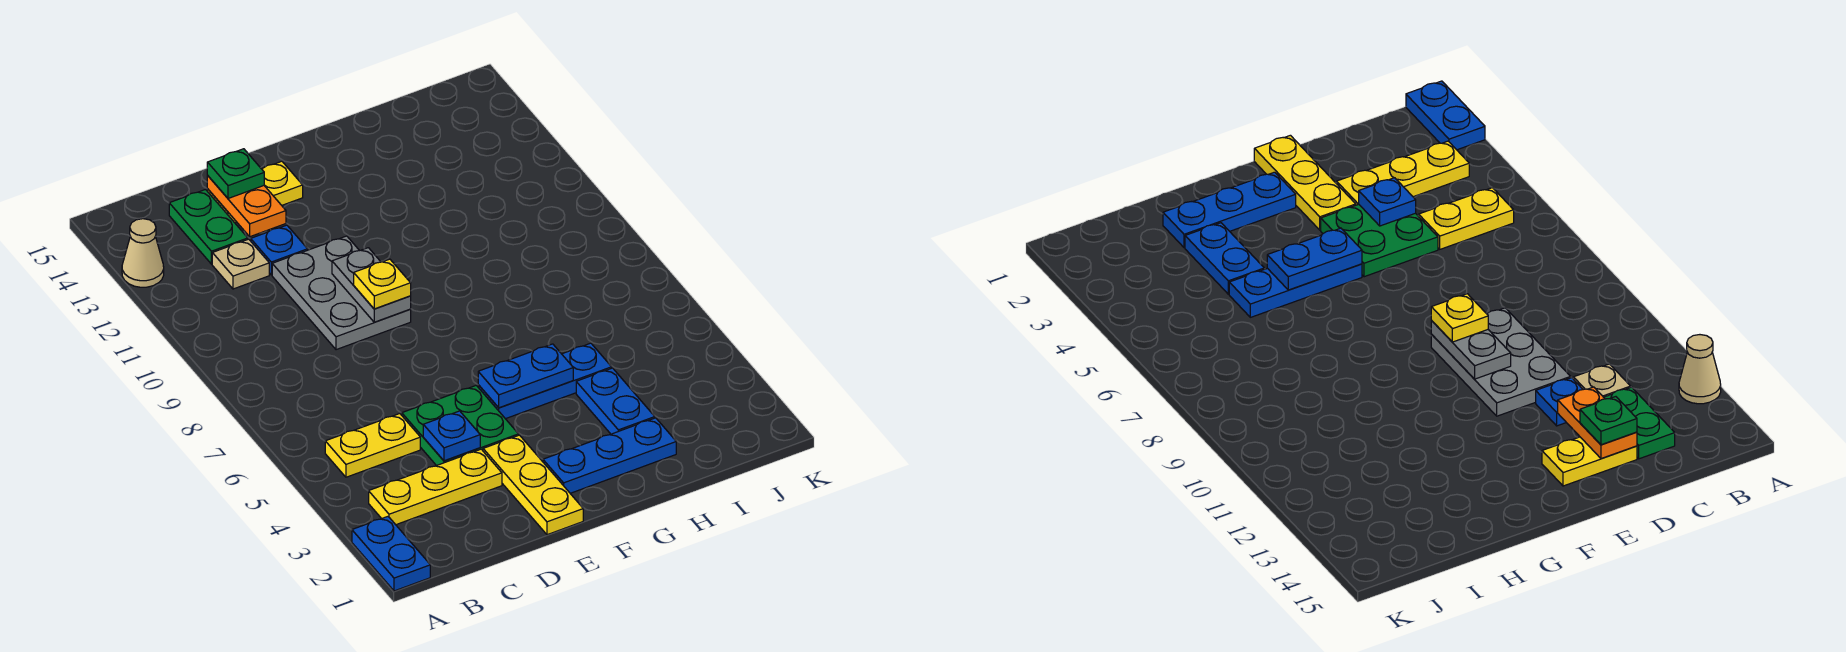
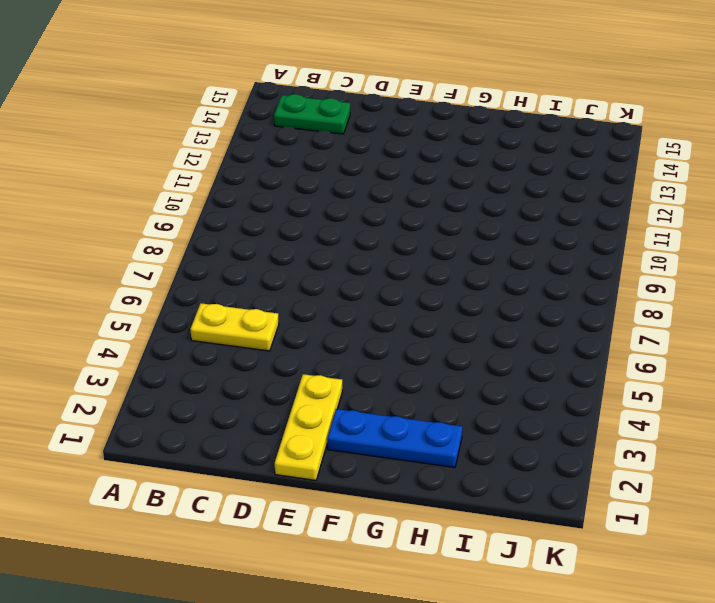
green plate B14:C14 level 1 -> green plate C13:C14 level 1
none -> blue plate A1:A2 level 1
none -> tan cone A13 level 1
none -> yellow plate B3:D3 level 1

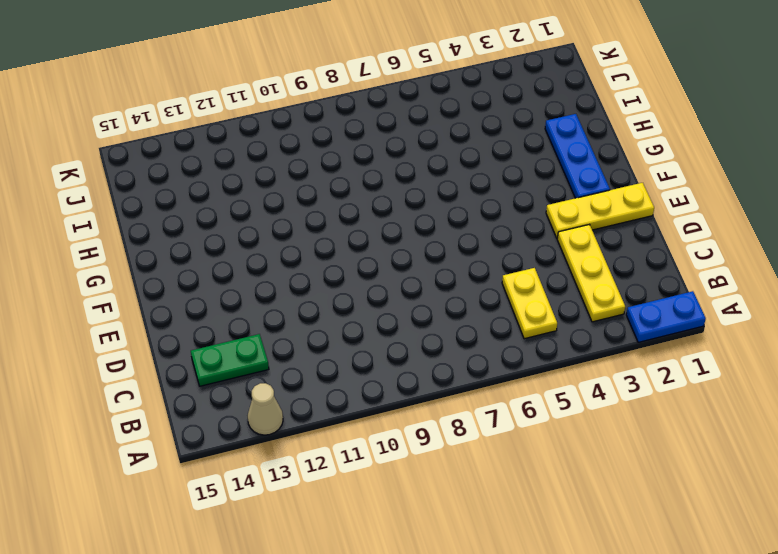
none -> tan plate C12 level 1
none -> green plate D4:E5 level 1
none -> grey plate D9:E11 level 1

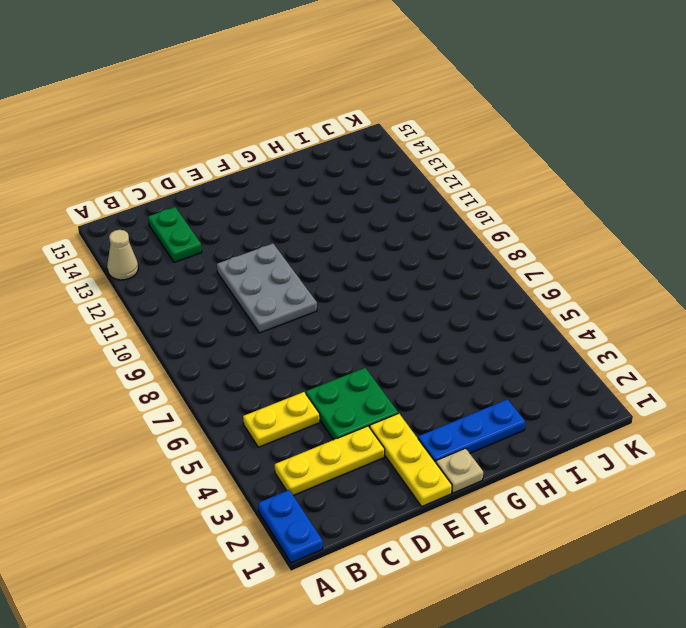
tan plate F1 level 1 -> tan plate C12 level 1
none -> blue plate D12 level 1
none -> yellow plate D14:E14 level 1
none -> blue plate F5:H5 level 1

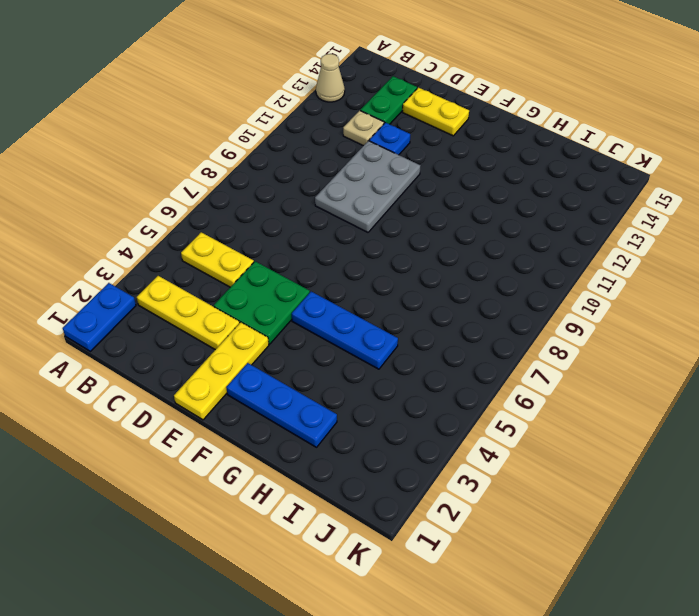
none -> blue plate H3:H4 level 1
none -> blue plate D4 level 2
none -> orange plate D13:D14 level 2

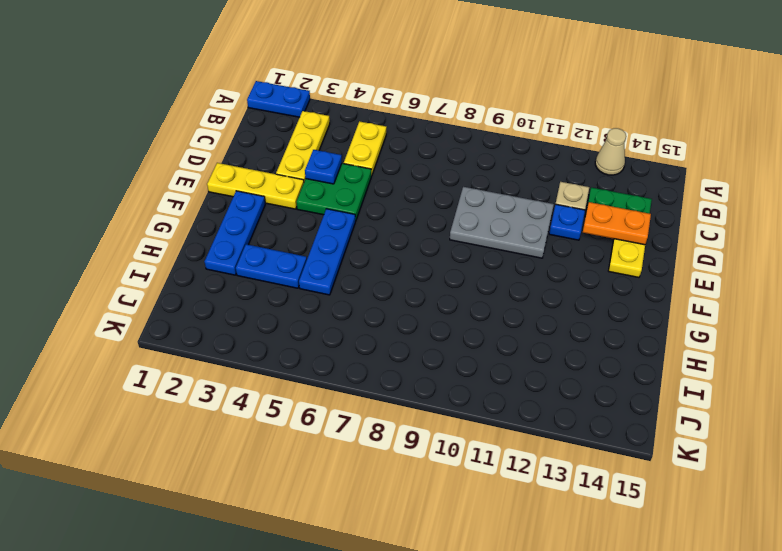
none -> grey plate E9:E10 level 2
none -> blue plate F5:G5 level 2
none -> green plate D14 level 3

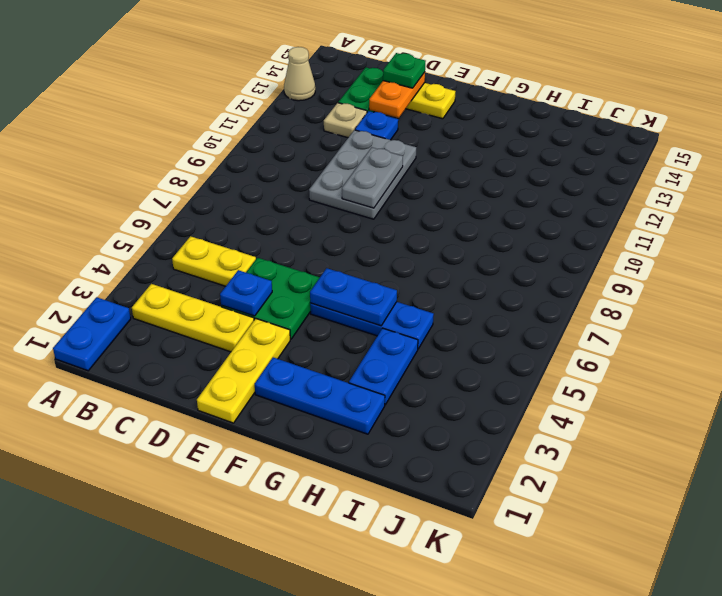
none -> yellow plate E9 level 3

